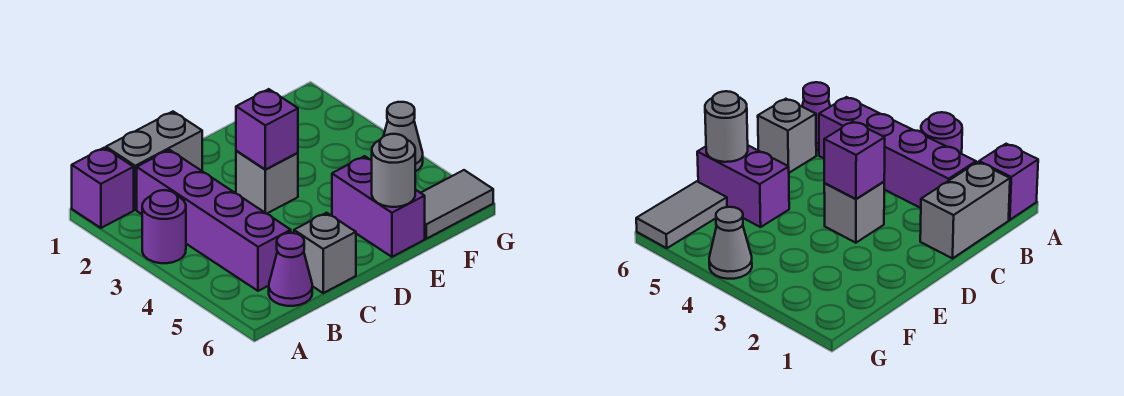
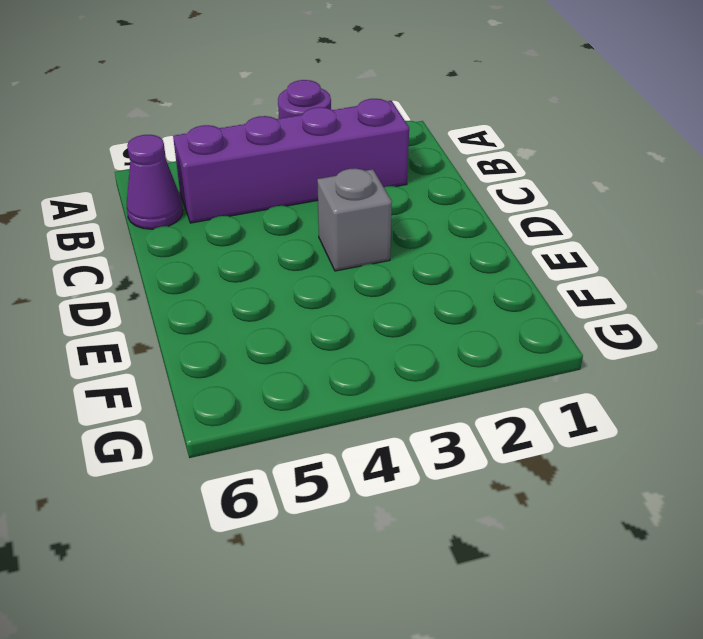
none -> purple brick A1 level 1
none -> grey brick B1:C1 level 1
none -> grey brick C6 level 1

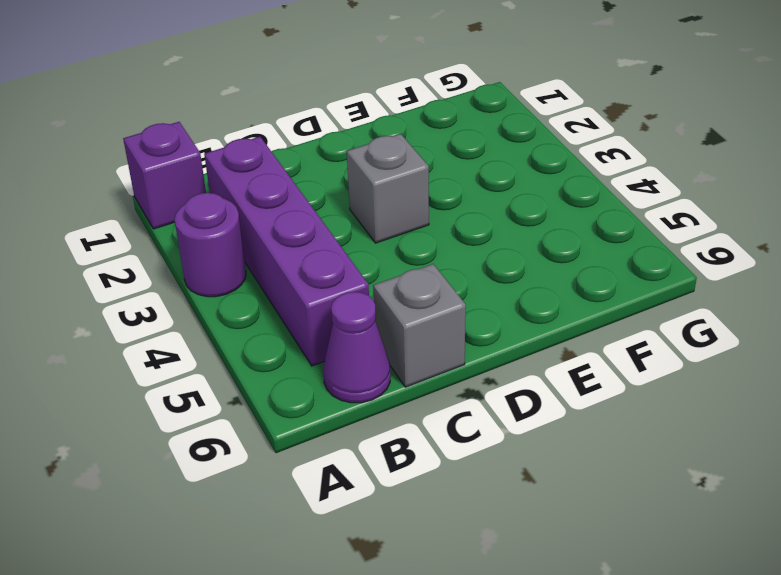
none -> grey brick B1:C1 level 1
none -> purple brick E5:E6 level 1
none -> grey tile F6:G6 level 1

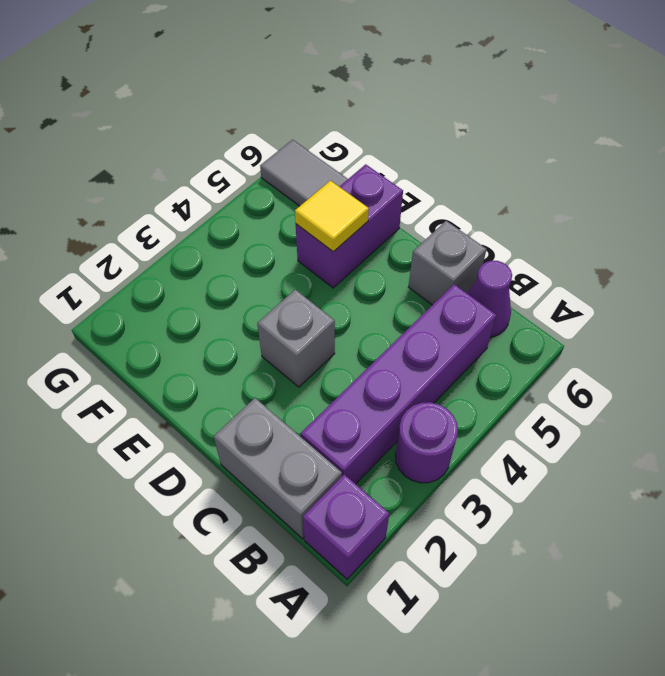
yellow tile E5 level 2 -> none
none -> grey cone G4 level 1
none -> purple brick D3 level 2
none -> grey round brick E6 level 2

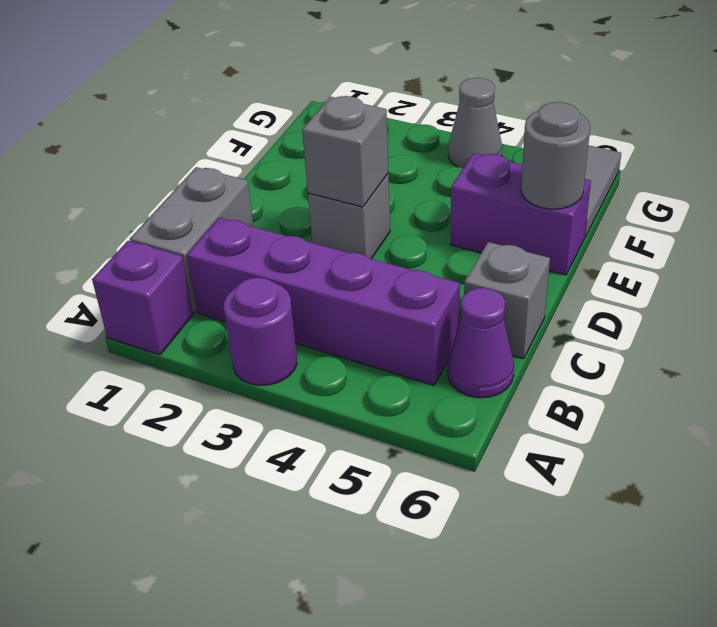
grey brick D3 level 2 -> purple brick D3 level 2

